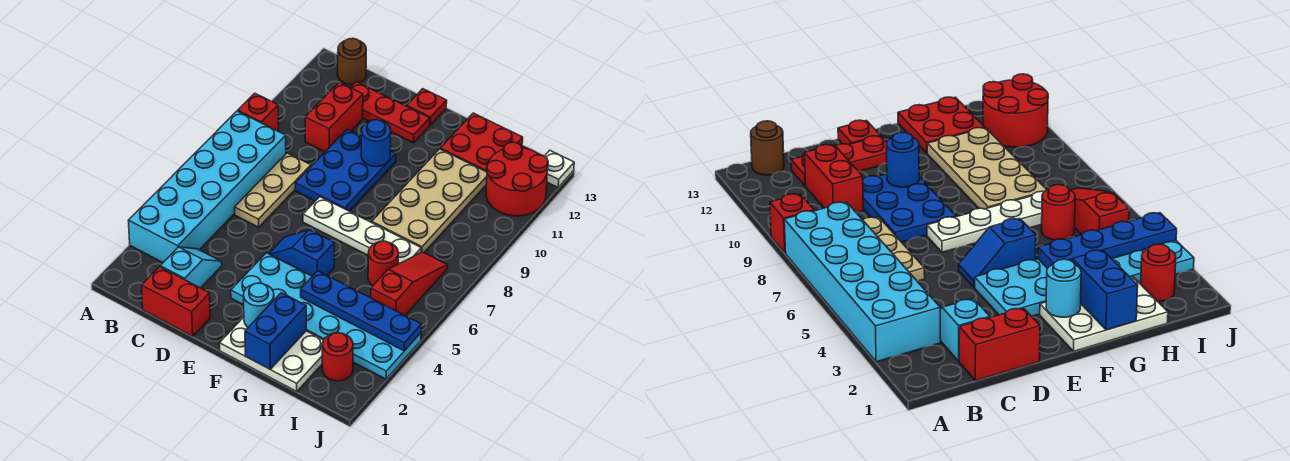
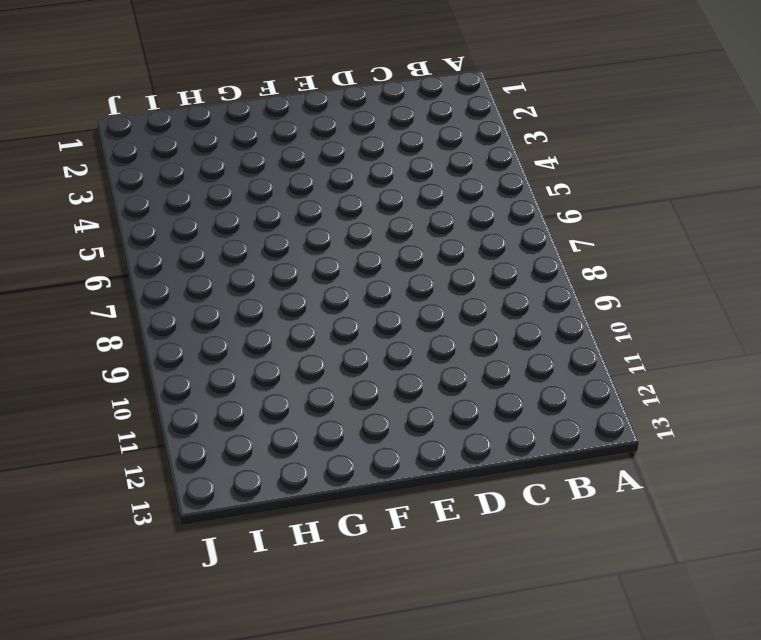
none -> cyan brick A3:B8 level 1
none -> red brick A9 level 1
none -> brown round brick B13 level 1

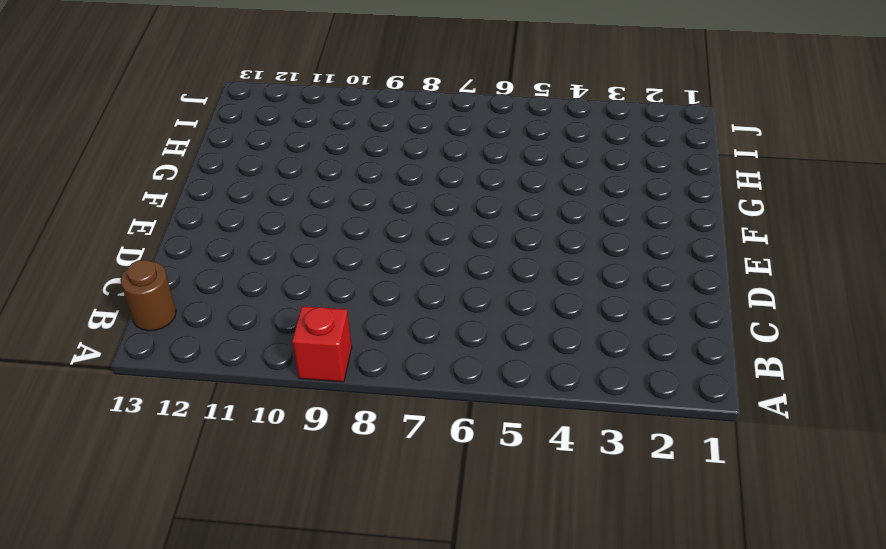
none -> cyan brick A3:B8 level 1
none -> red brick C1:D1 level 1
none -> cyan slope C2:C3 level 1 top 2

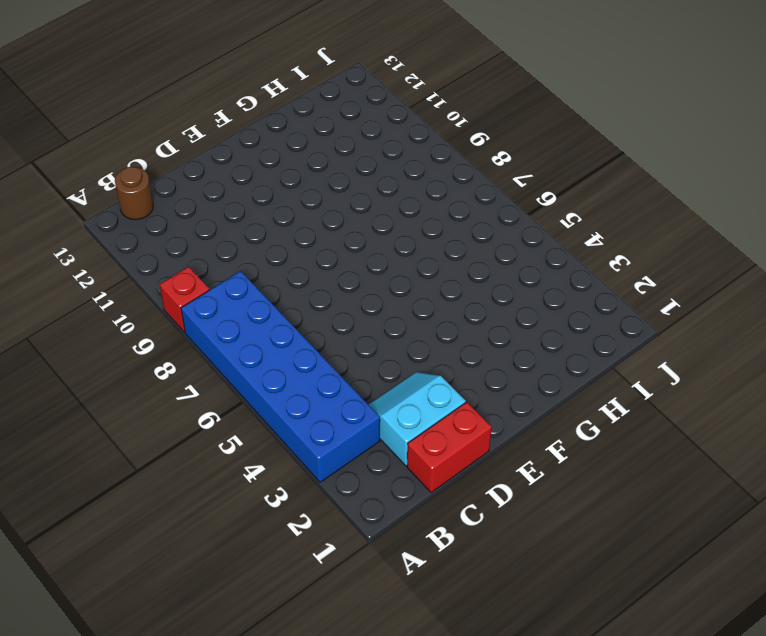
blue brick A3:B8 level 1 -> cyan brick A3:B8 level 1
cyan slope C2:D3 level 1 top 2 -> cyan slope C2:C3 level 1 top 2
none -> tan plate C6:C8 level 1
none -> red brick C10:C11 level 1
none -> red plate C12:E12 level 1

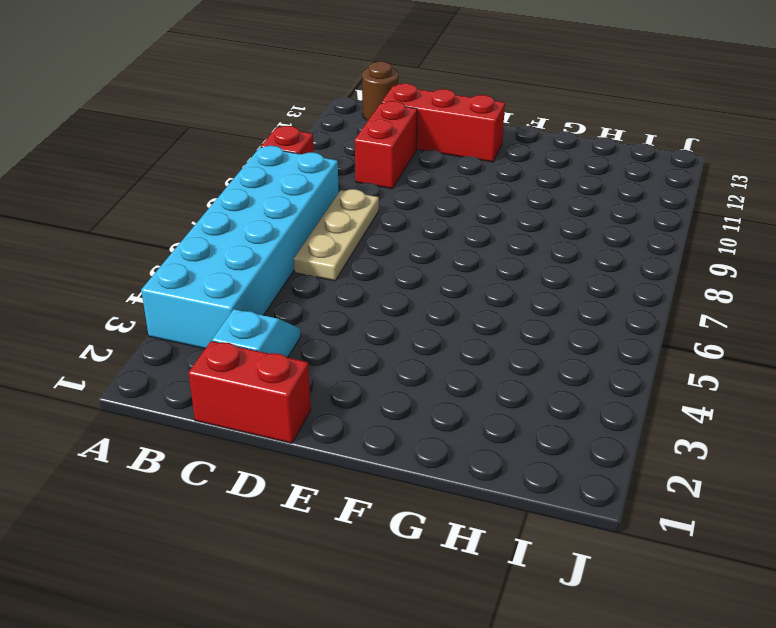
red brick C12:E12 level 1 -> red plate C12:E12 level 1
none -> blue plate D8:E10 level 1
none -> cyan plate E3:J4 level 1
none -> blue slope E5:F5 level 1 top F

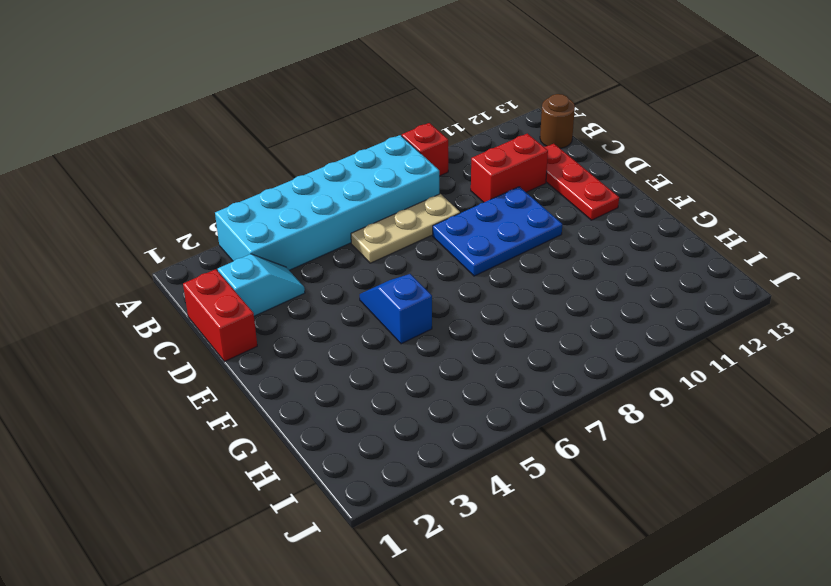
none -> cyan plate E3:J4 level 1
none -> white plate E7:H7 level 1
none -> red plate E13 level 1

